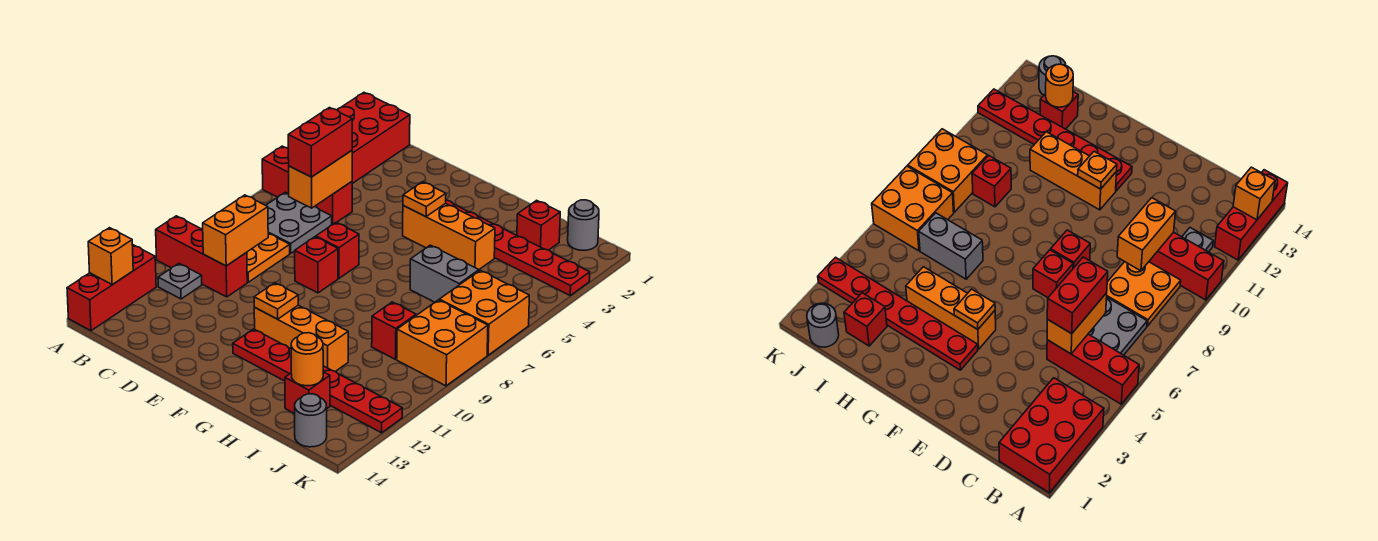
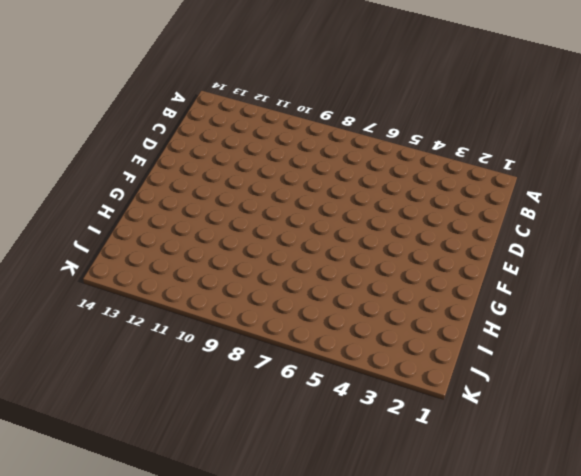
none -> red brick A1:B3 level 1
none -> red brick A5:C5 level 1
none -> red brick A10:C10 level 1

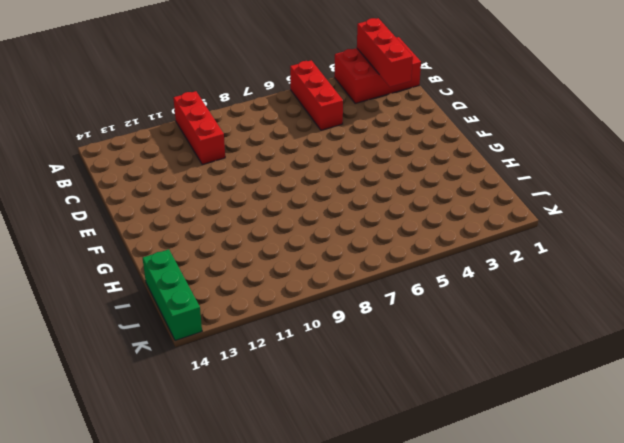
red brick A2:C2 level 2 -> red brick A12:A14 level 1
green brick I14:K14 level 1 -> grey round brick J14 level 1
none -> grey plate B6:C7 level 1
none -> orange plate B8:C9 level 1
none -> grey plate B11 level 1

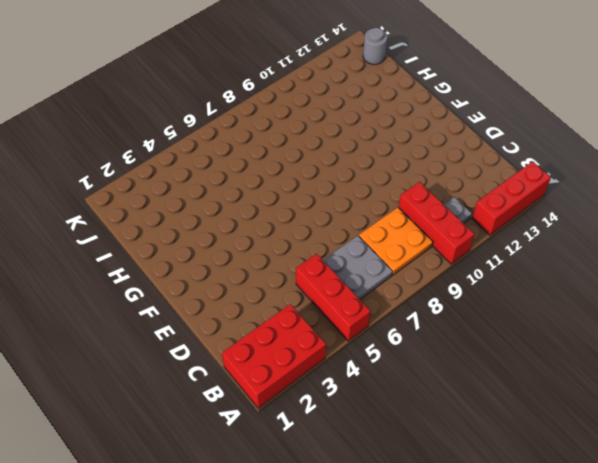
none -> red brick E7 level 1
none -> red brick E8 level 1
none -> red plate F3:K3 level 1

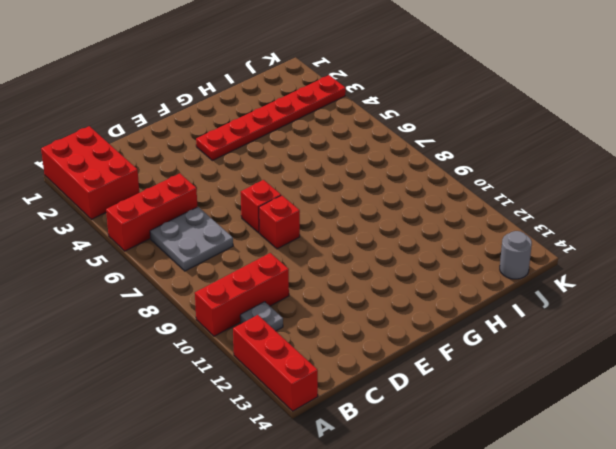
none -> orange plate B8:C9 level 1
none -> orange brick F4:H4 level 1
none -> orange brick F11:H11 level 1

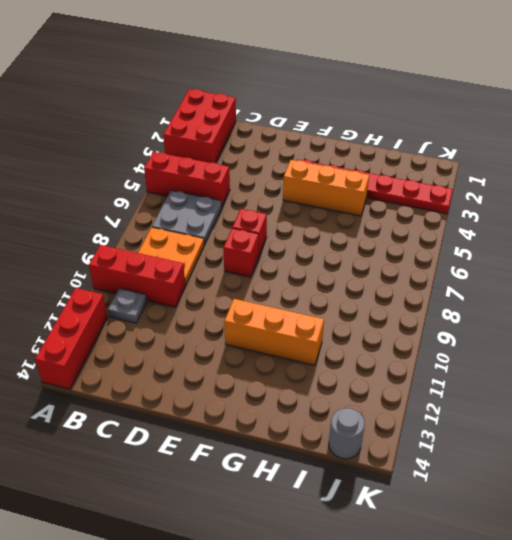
none -> red plate F12:K12 level 1
none -> grey brick H6:I6 level 1
none -> red brick I2 level 1

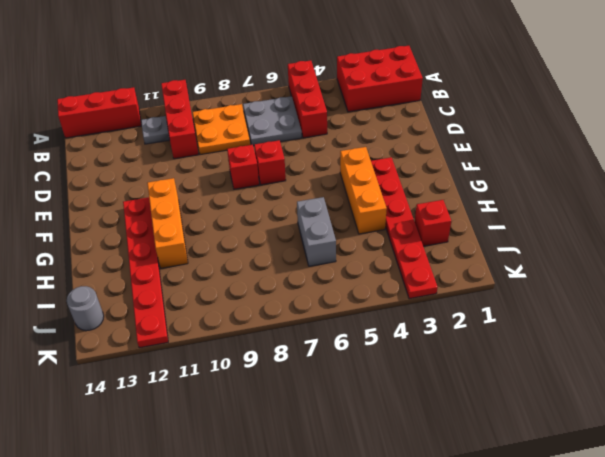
none -> red brick I9 level 1
none -> red brick I13 level 1
none -> grey round brick J1 level 1

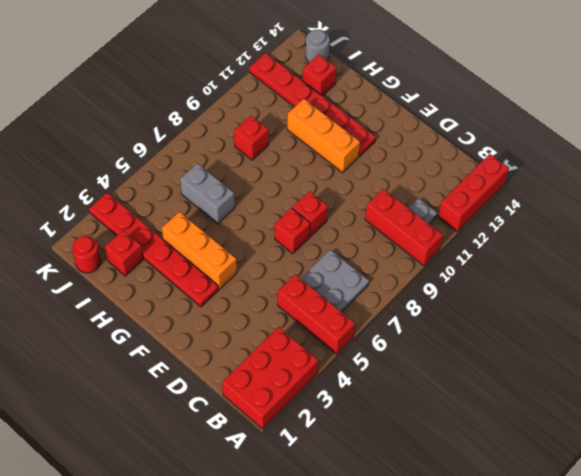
red round brick J1 level 1 -> grey round brick J1 level 1
none -> orange plate B8:C9 level 1
none -> orange brick J6:K7 level 1
none -> orange brick J8:K9 level 1

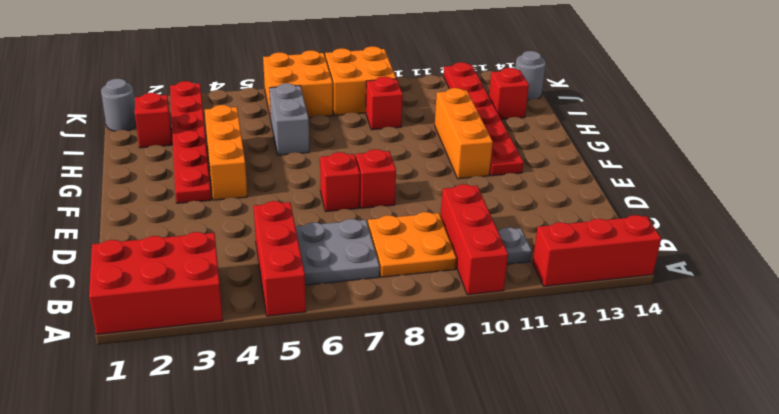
none -> orange brick A13 level 2
none -> orange brick C5:C6 level 2
none -> orange brick C9:C10 level 2

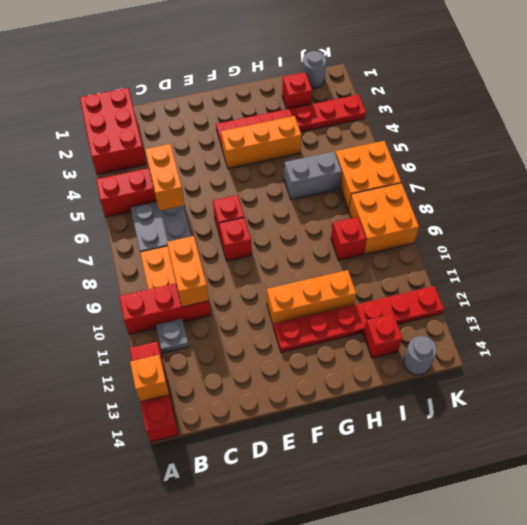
none -> orange plate F4 level 2
none -> orange plate F11 level 2
none -> orange round brick I13 level 2

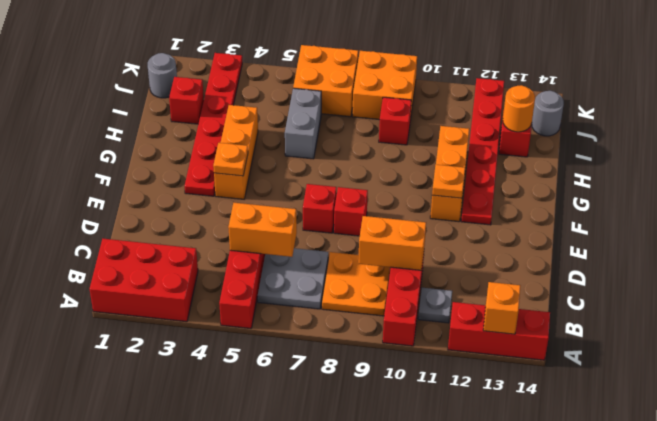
none -> red brick C5:C6 level 3

